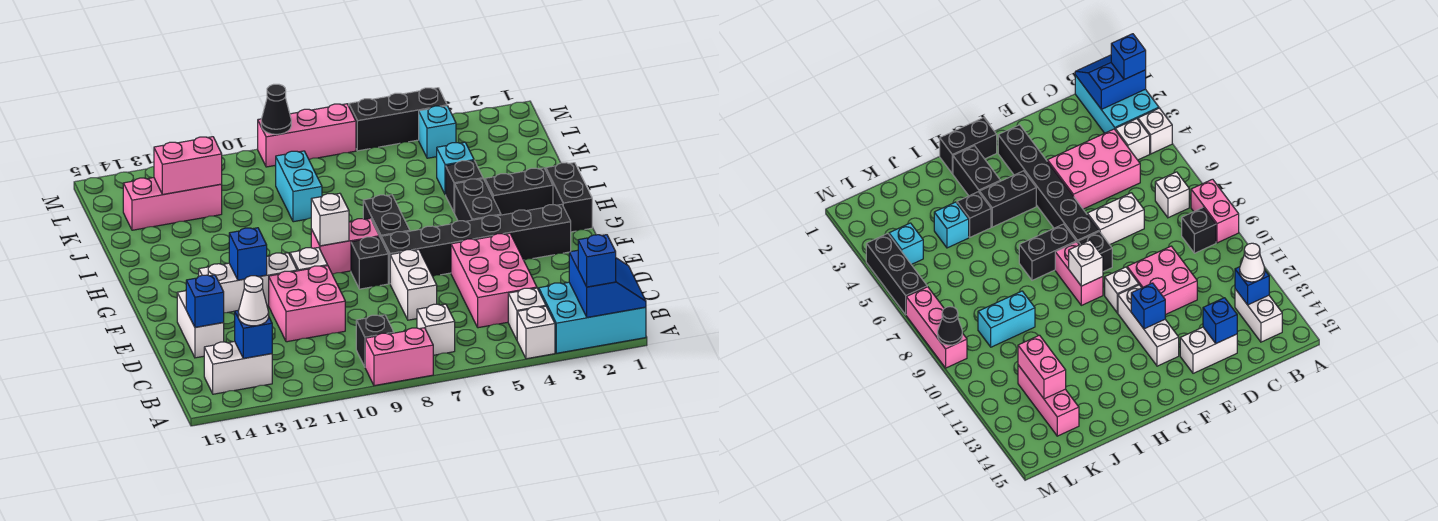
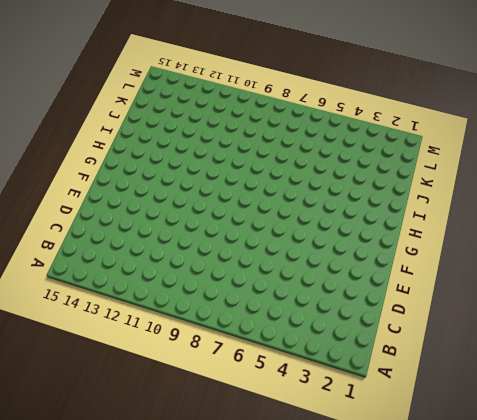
none -> cyan brick A1:B3 level 1
none -> white brick A4 level 1
none -> pink brick A8:A9 level 1
none -> white brick B4 level 1

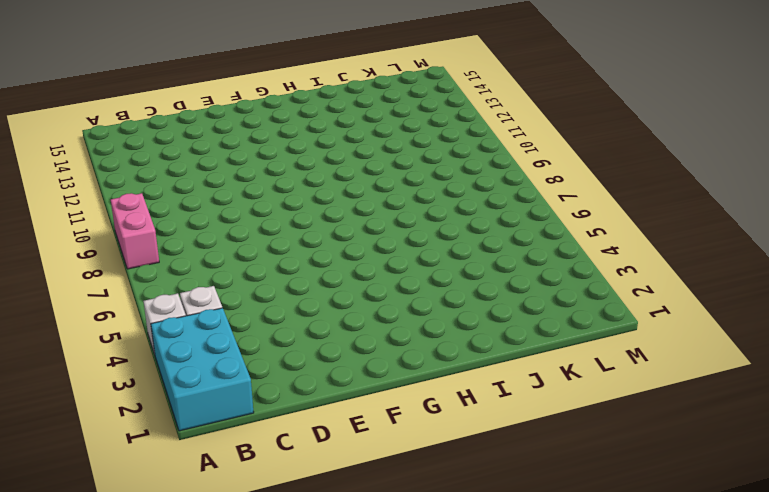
none -> white brick B7 level 1
none -> black brick B9 level 1
none -> white brick B13:B14 level 1
none -> pink brick C4:E5 level 1

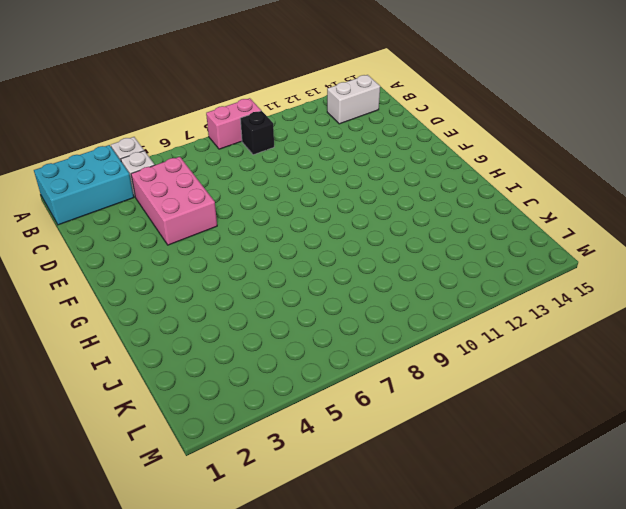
none -> white brick B7 level 1
none -> white brick D7:E7 level 1
none -> pink brick D10:E11 level 1
none -> white brick D14:E14 level 1

